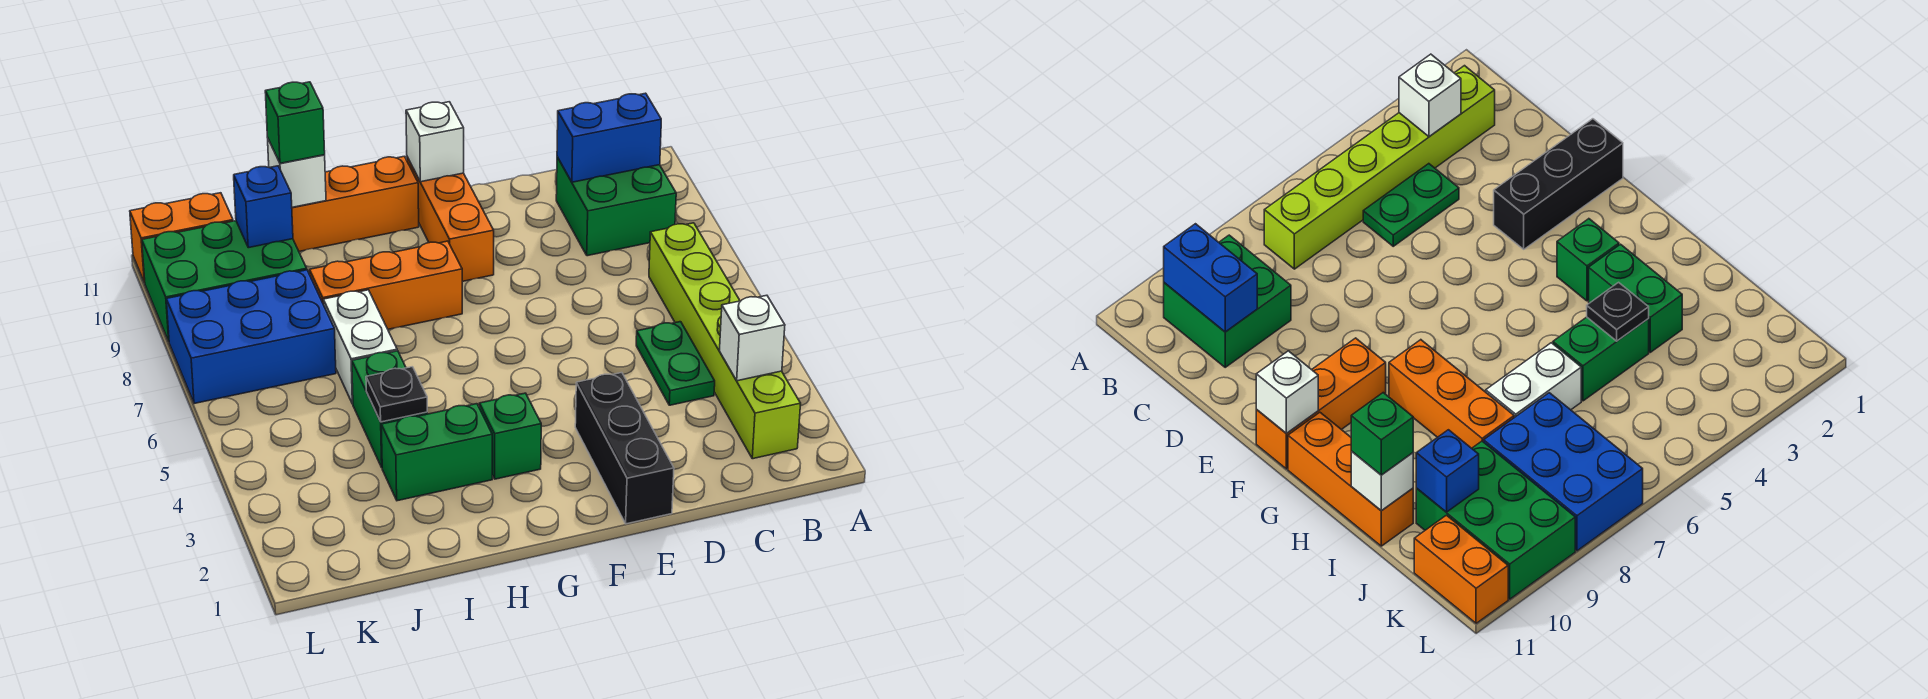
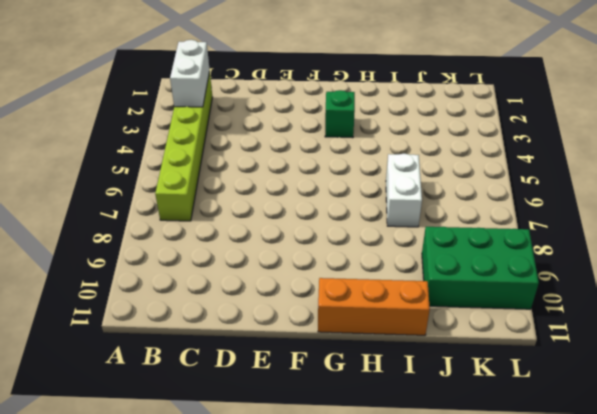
white brick B2:B3 level 2 -> white brick B3 level 2
none -> green brick B9:C10 level 1
none -> green plate C4:C5 level 1
none -> black brick E1:E3 level 1

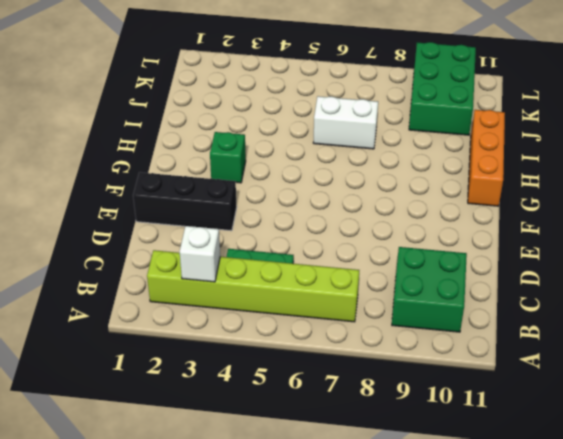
none -> orange brick F9:F11 level 1
none -> orange brick G8:I8 level 1
none -> green brick H3:I3 level 1

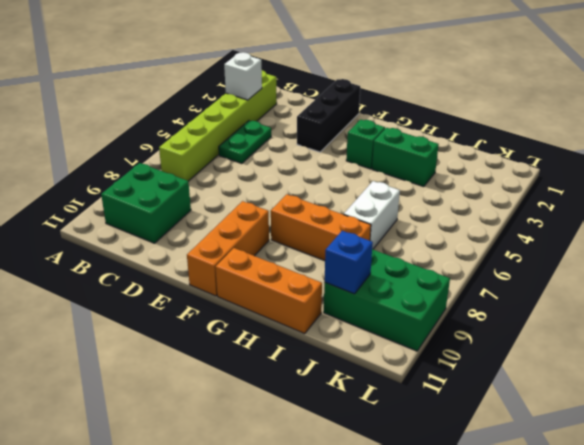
none -> green brick I4:I5 level 1
none -> blue brick J7:L8 level 1
none -> orange brick K11:L11 level 1

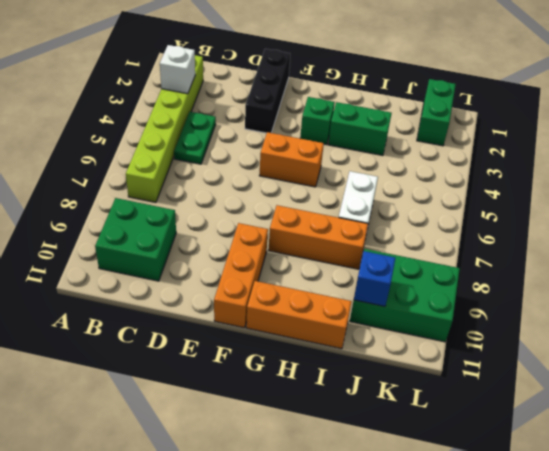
orange brick F5:G5 level 1 -> orange brick K11:L11 level 1
green brick K1:K2 level 1 -> green brick I4:I5 level 1
none -> blue brick J7:L8 level 1
none -> blue brick B10:C10 level 2
none -> white brick F11 level 2

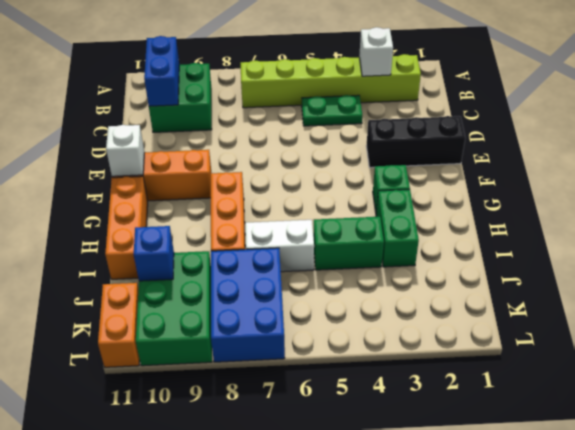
none -> black plate I4 level 2
none -> white brick I11 level 2
none -> green brick I11 level 3

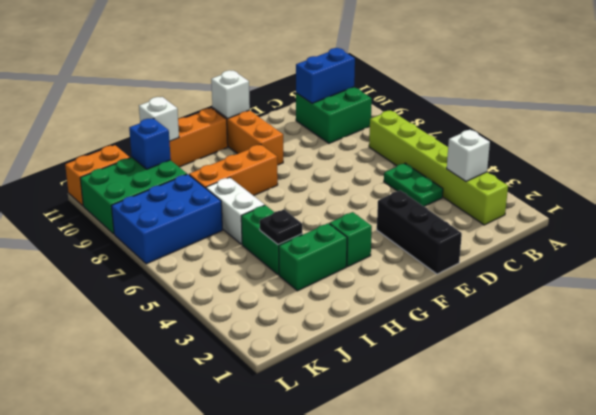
none -> green brick I11 level 3

